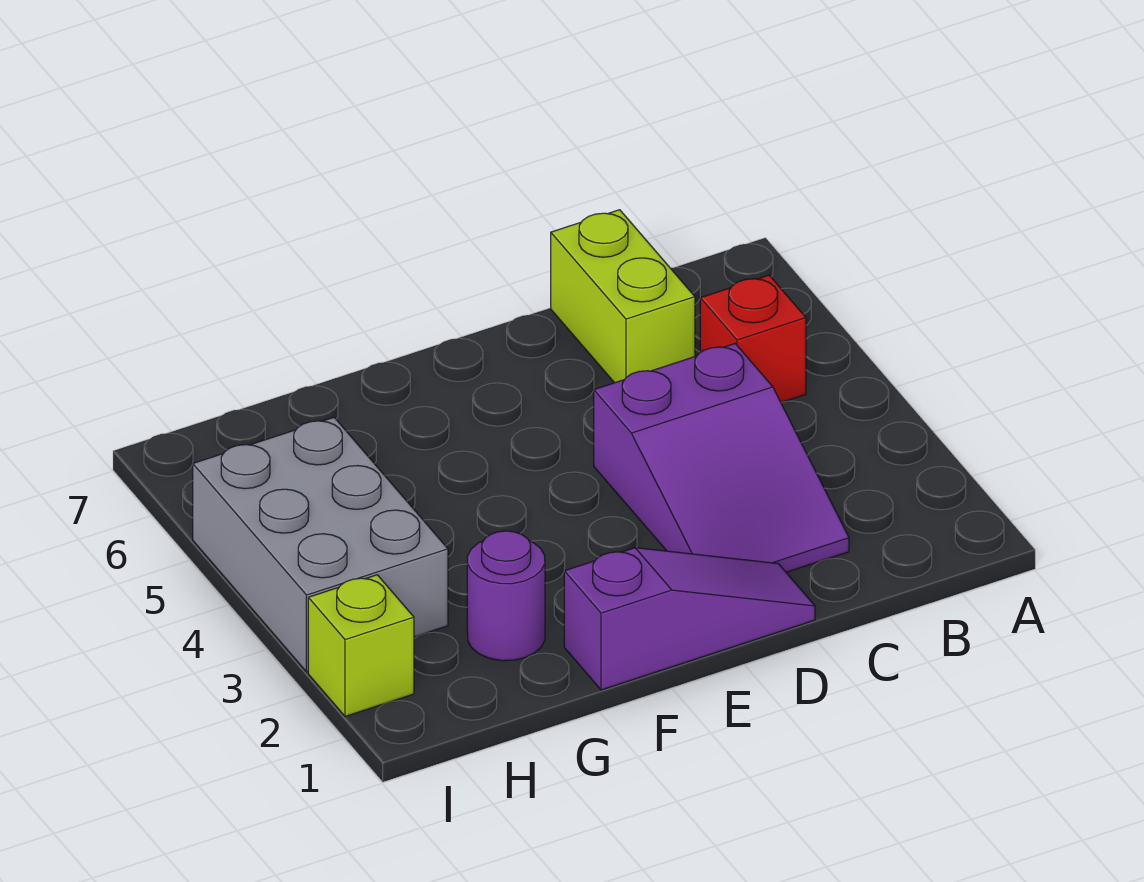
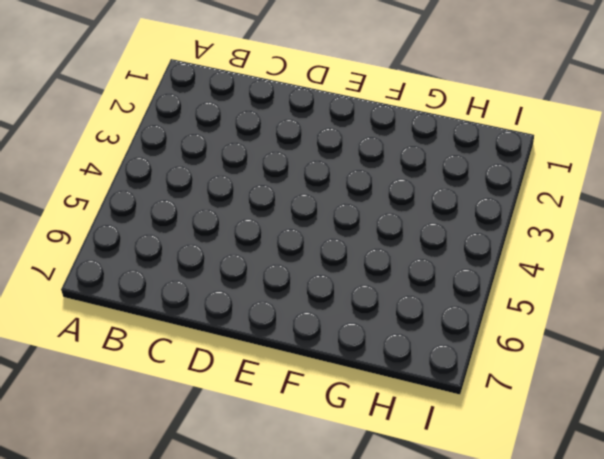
none -> red brick B5 level 1
none -> purple slope C2:D4 level 1 top 4

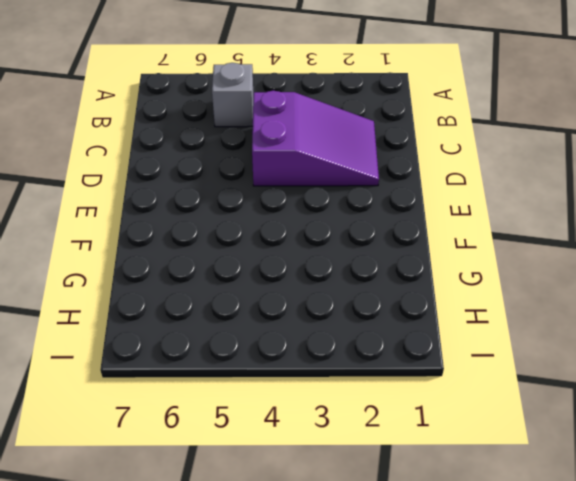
grey brick B5 level 1 -> red brick B5 level 1
none -> lime brick C6:C7 level 1
none -> purple slope D1:F1 level 1 top F

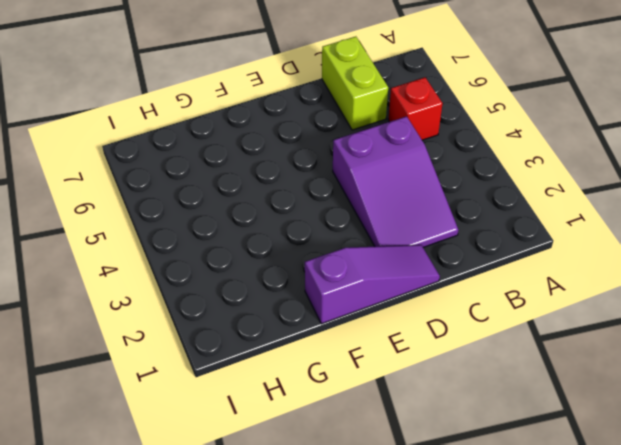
none -> purple round brick G2 level 1
none -> grey brick H3:I5 level 1

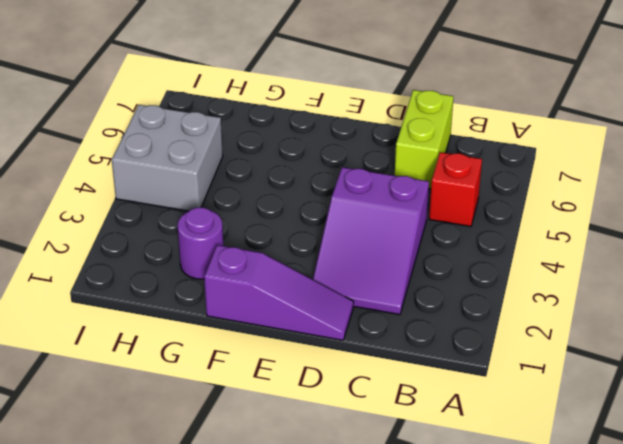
grey brick H4:I5 level 1 -> grey brick H3:I5 level 1
none -> lime brick I2 level 1

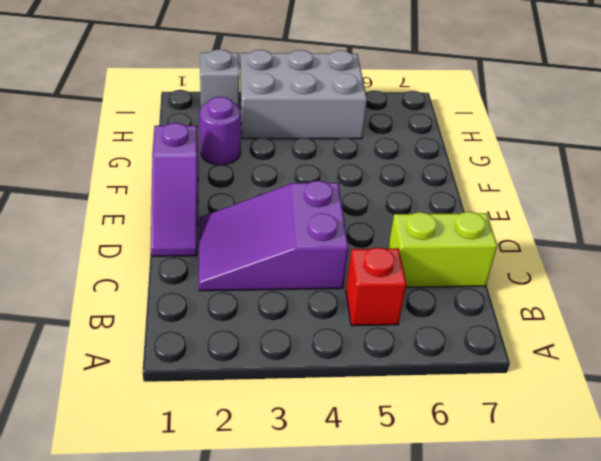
grey brick I2 level 1 -> lime brick I2 level 1

